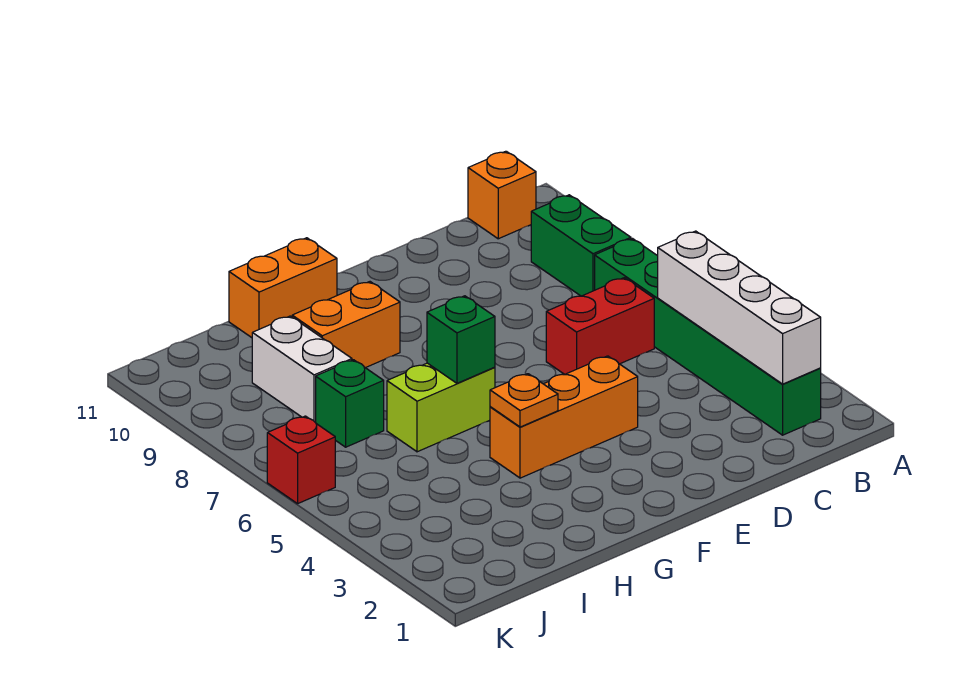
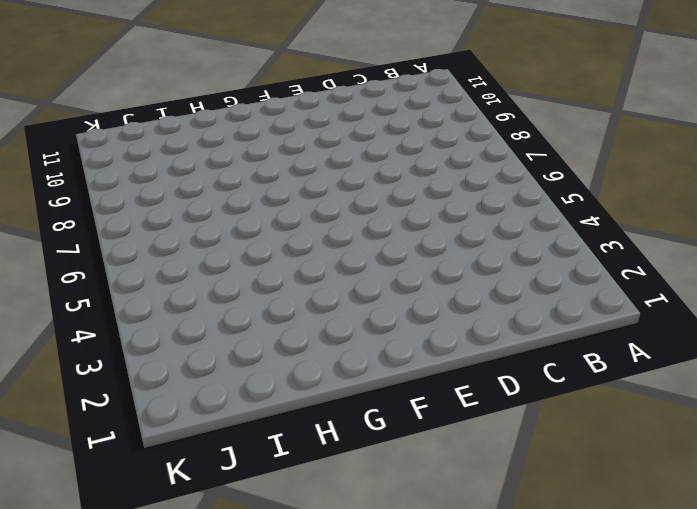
none -> green brick B2:B7 level 1
none -> green brick B8:B9 level 1
none -> orange brick B11 level 1

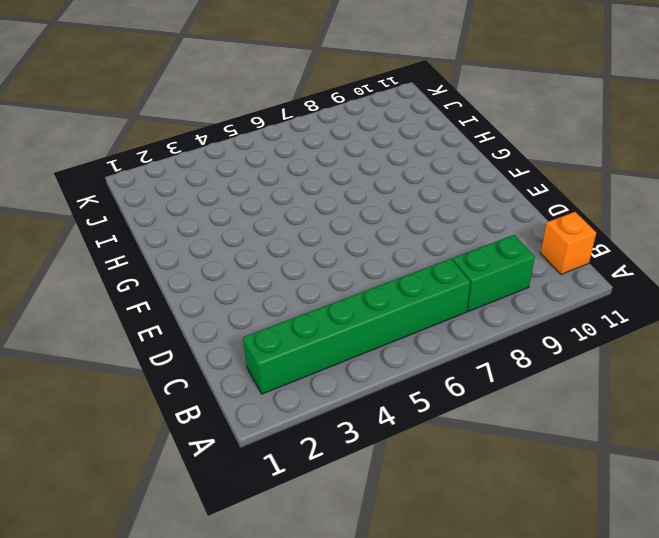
none -> red brick C6:D6 level 1
none -> orange brick E4:G4 level 1
none -> lime brick G6:H6 level 1

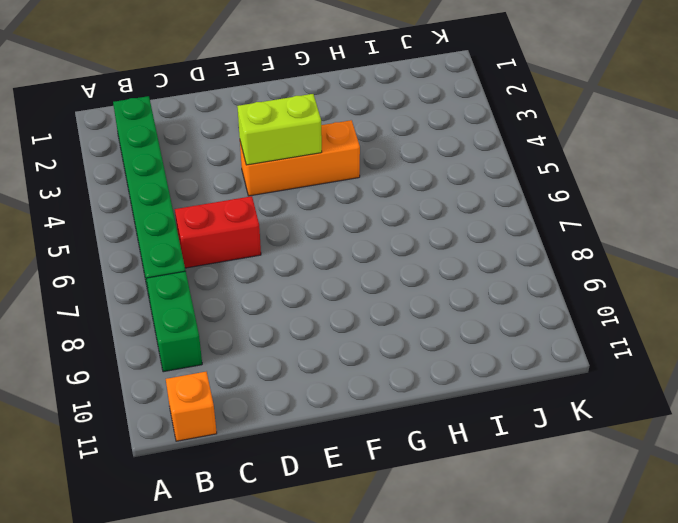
lime brick E4:F4 level 2 -> lime brick G6:H6 level 1
none -> orange brick G9:H9 level 1
none -> orange brick G11:H11 level 1
none -> green brick I7 level 1

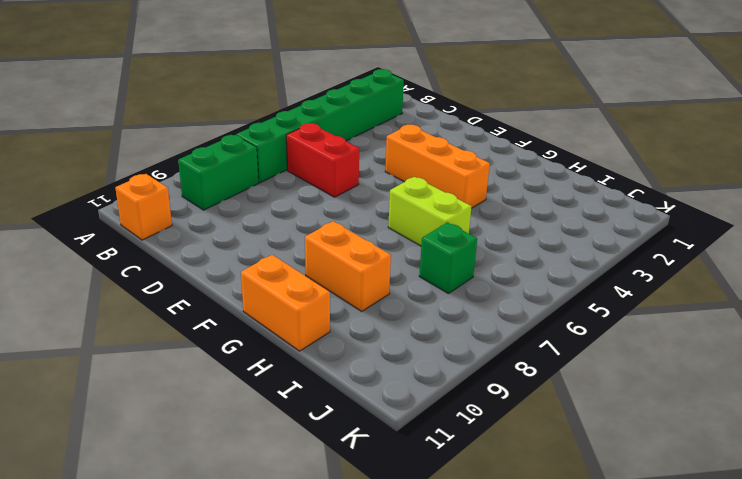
none -> white brick I8:I9 level 1
none -> red brick K6 level 1
none -> white brick B2:B5 level 2

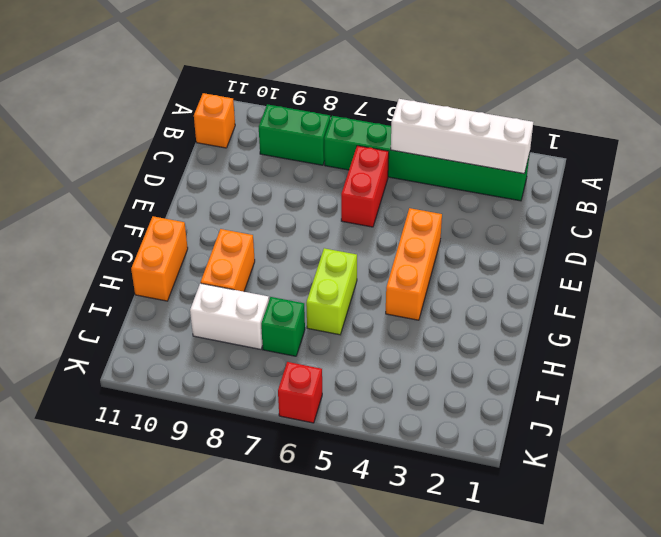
none -> orange plate G4 level 2
none -> green brick G6 level 2

